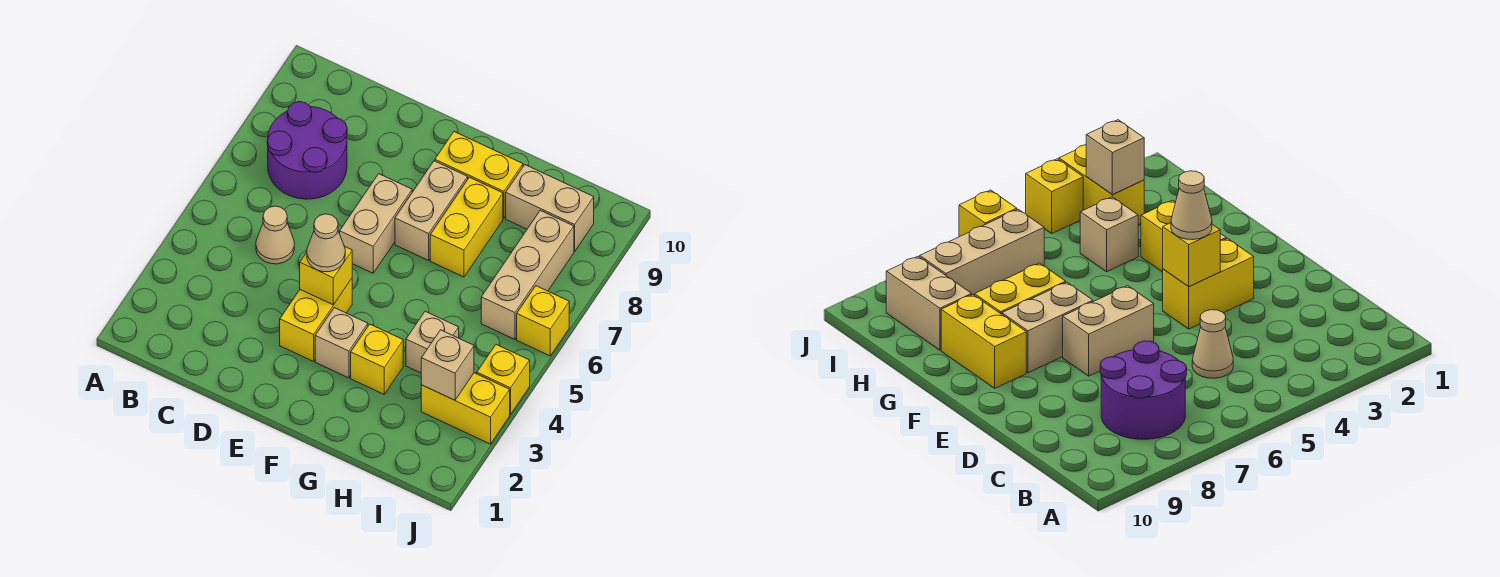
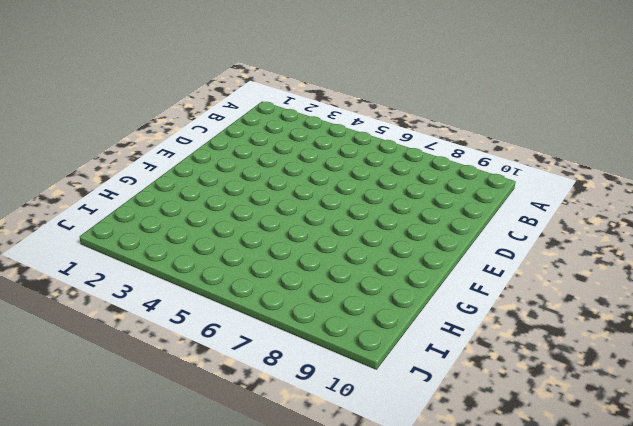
none -> purple round brick B7:C8 level 1
none -> tan cone C5 level 1
none -> yellow brick E3:E4 level 1

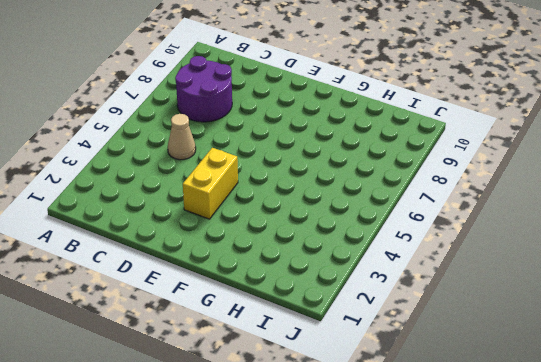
none -> tan brick E6:E7 level 1
none -> tan brick F3 level 1
none -> tan brick F7:F8 level 1

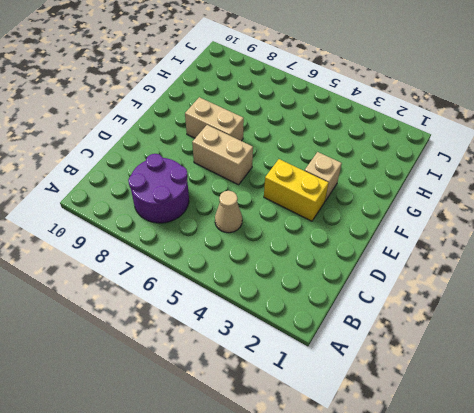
none -> yellow brick F9:G9 level 1
none -> yellow brick G3 level 1
none -> yellow brick G7:G8 level 1

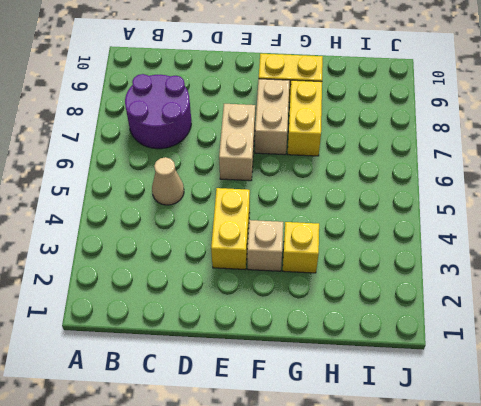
none -> tan brick H4 level 1
none -> tan brick H9:I9 level 1
none -> yellow brick I3:J3 level 1

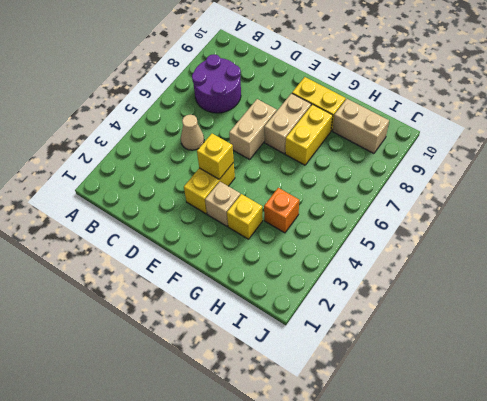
orange brick H4 level 1 -> tan brick H4 level 1
none -> yellow brick I3:J3 level 1
none -> tan brick I6:I8 level 1
none -> yellow brick J4 level 1

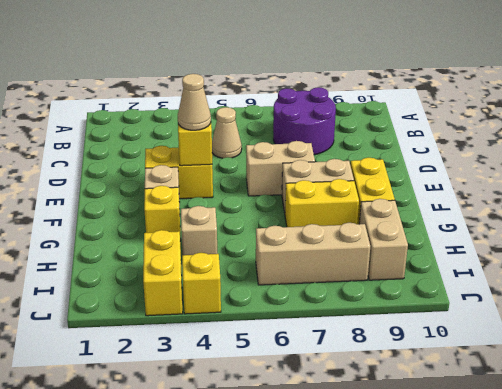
none -> yellow brick J6 level 1
none -> tan brick I3 level 2

